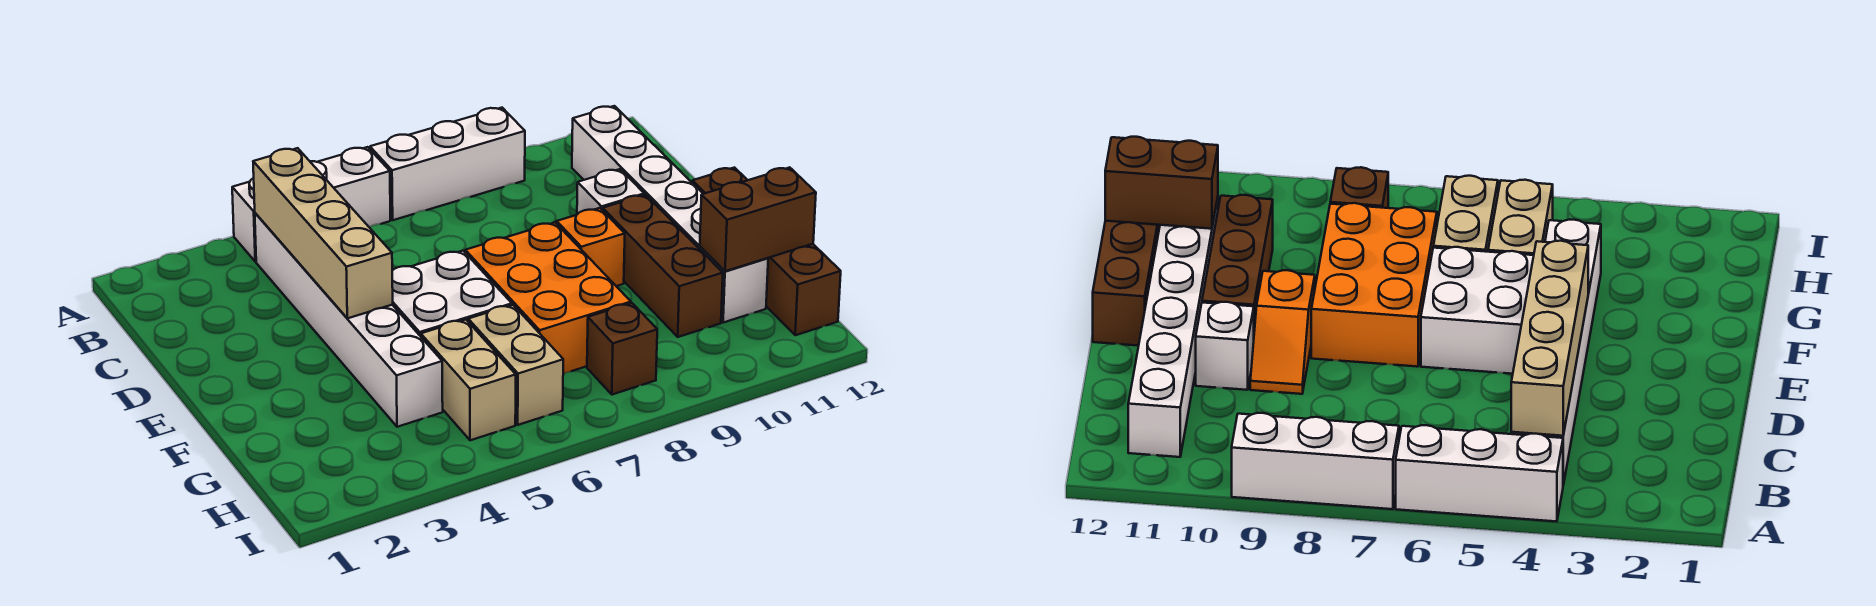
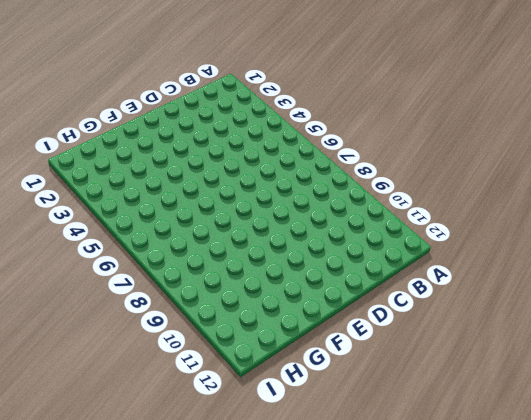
none -> white brick A4:A6 level 1
none -> white brick A7:A9 level 1
none -> white brick B4:G4 level 1

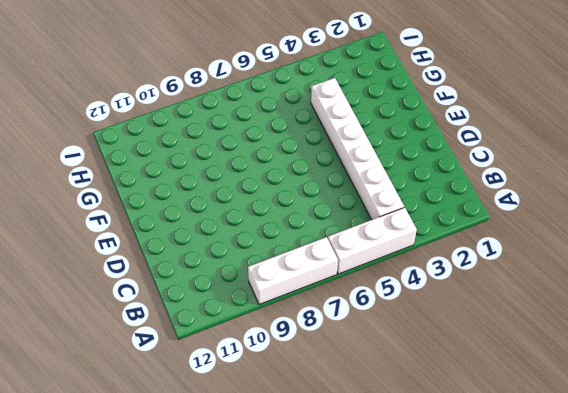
none -> white brick B11:G11 level 1
none -> orange slope D9:E9 level 1 top E
none -> white brick D10 level 1

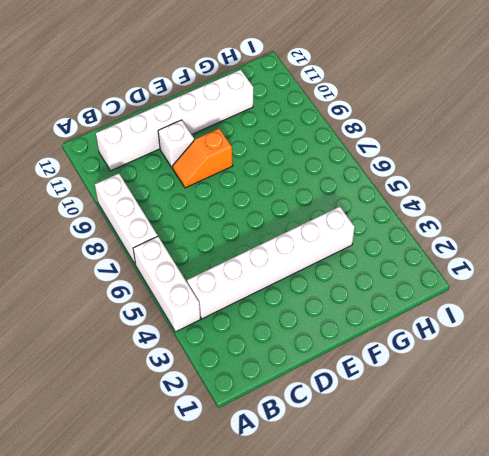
none -> white brick E5:F6 level 1
none -> orange brick E7:G8 level 1
none -> brown brick E10:G10 level 1

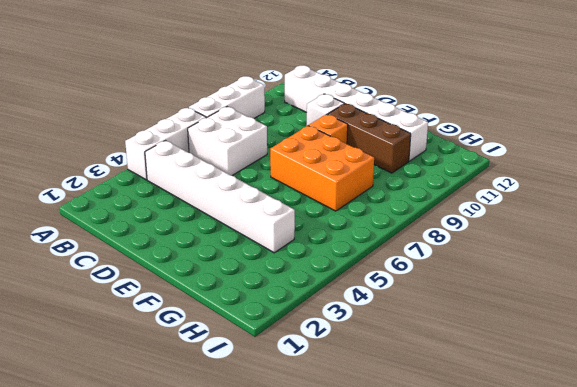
white brick B6:C7 level 1 -> white brick E5:F6 level 1
none -> brown brick E12:H12 level 1
none -> tan brick G5:H5 level 1
none -> tan brick G6:H6 level 1

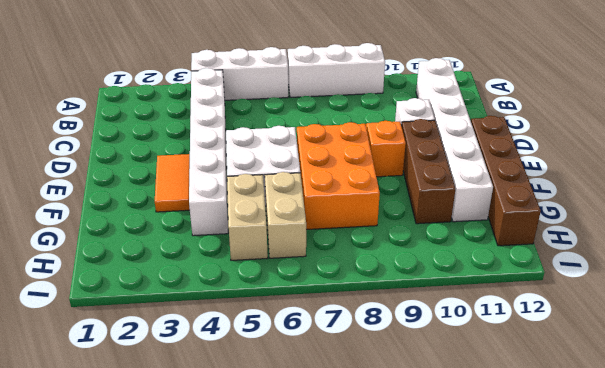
orange tile E3:F3 level 1 -> none
none -> brown brick H8 level 1
none -> tan brick B4:E4 level 2
none -> brown brick G11:G12 level 2

